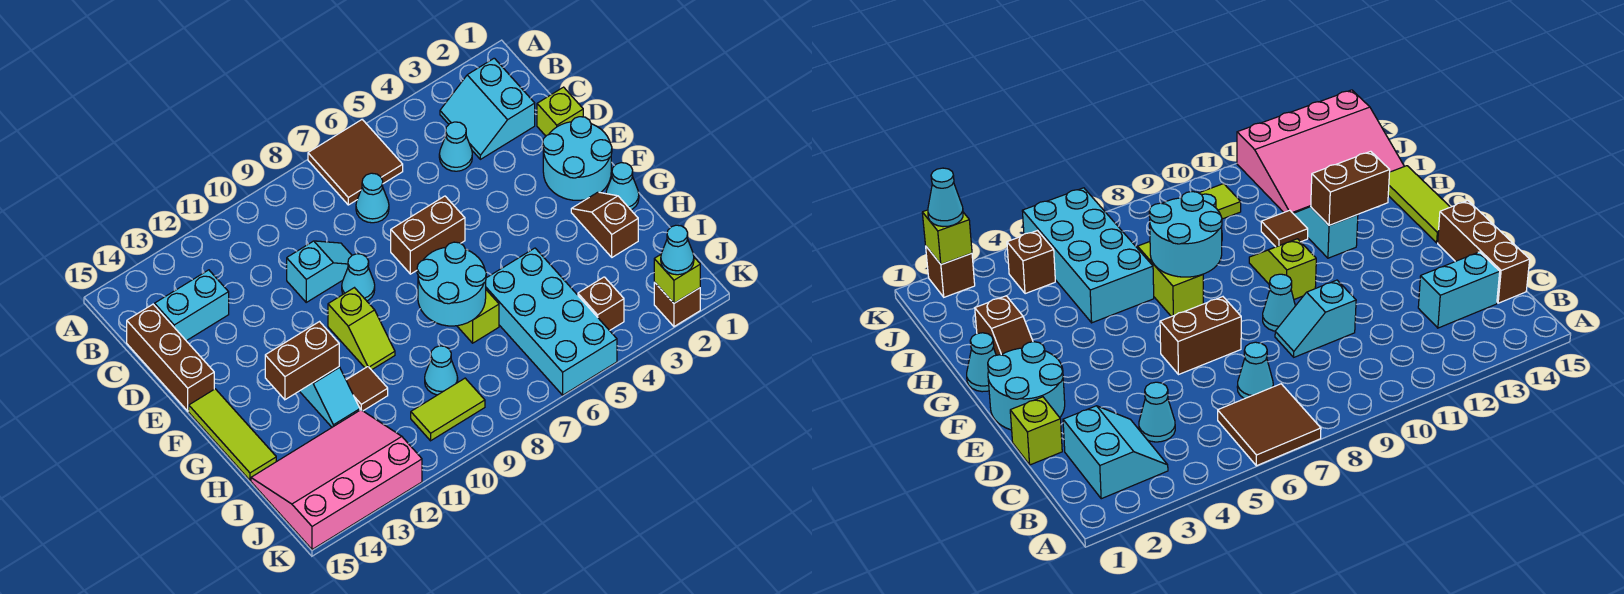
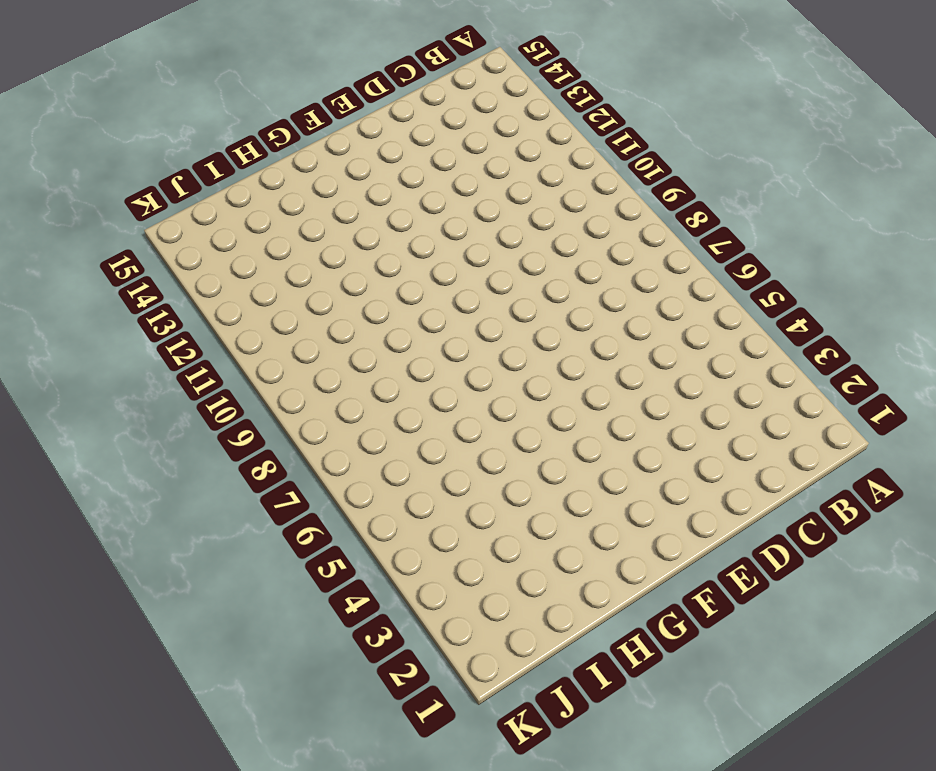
none -> brown tile A6:B7 level 1
none -> cyan slope B2:C3 level 1 top 2
none -> cyan cone C4 level 1

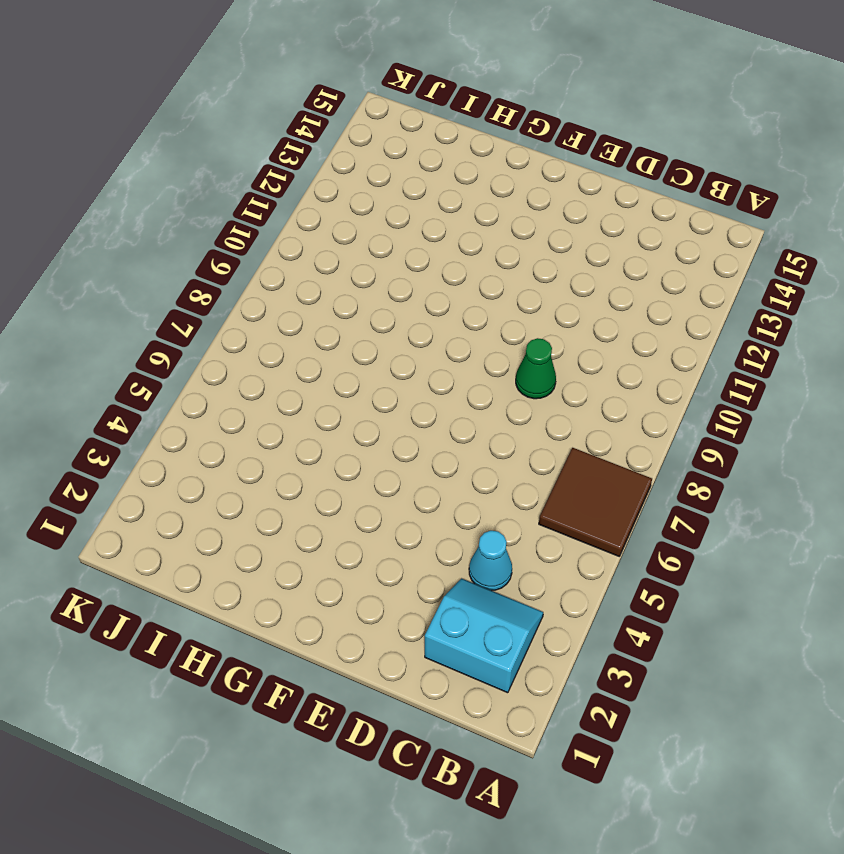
green cone D9 level 1 -> cyan slope D9:D10 level 1 top 10
none -> cyan cone C7 level 1
none -> cyan brick C13:C14 level 1
none -> brown brick C15:E15 level 1

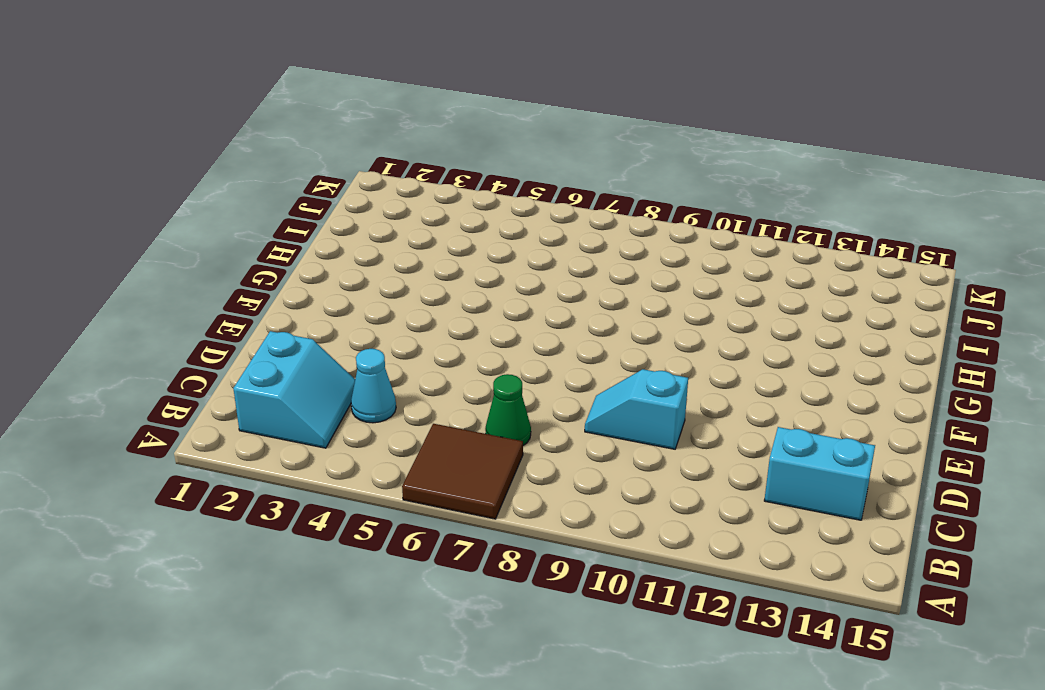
green cone C7 level 1 -> cyan cone C7 level 1
none -> brown brick C15:E15 level 1
none -> lime brick D1 level 1
none -> cyan round brick E1:F2 level 1

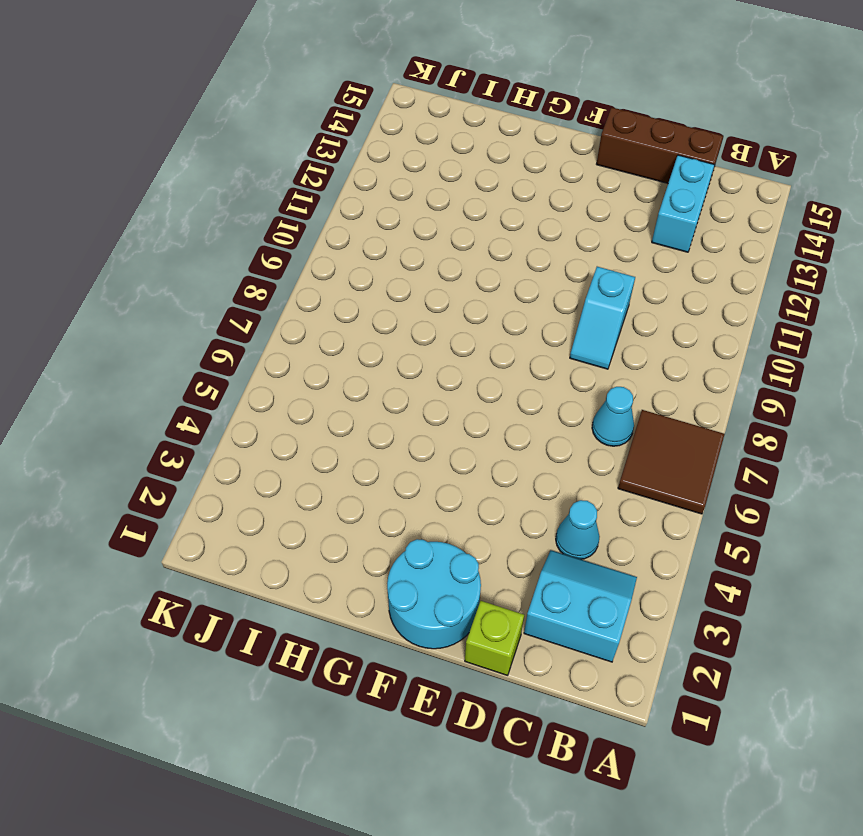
none -> brown brick E6:E7 level 1
none -> cyan cone E9 level 1
none -> lime slope F10:G10 level 1 top F

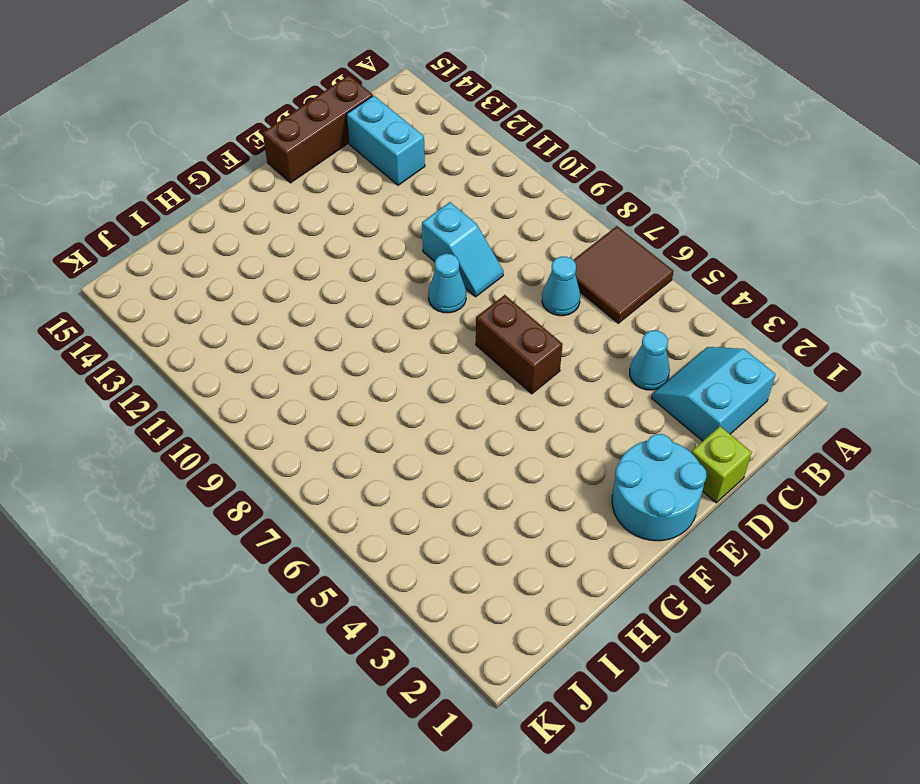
none -> lime slope F10:G10 level 1 top F
none -> lime tile F15:H15 level 1
none -> cyan cone G1 level 1

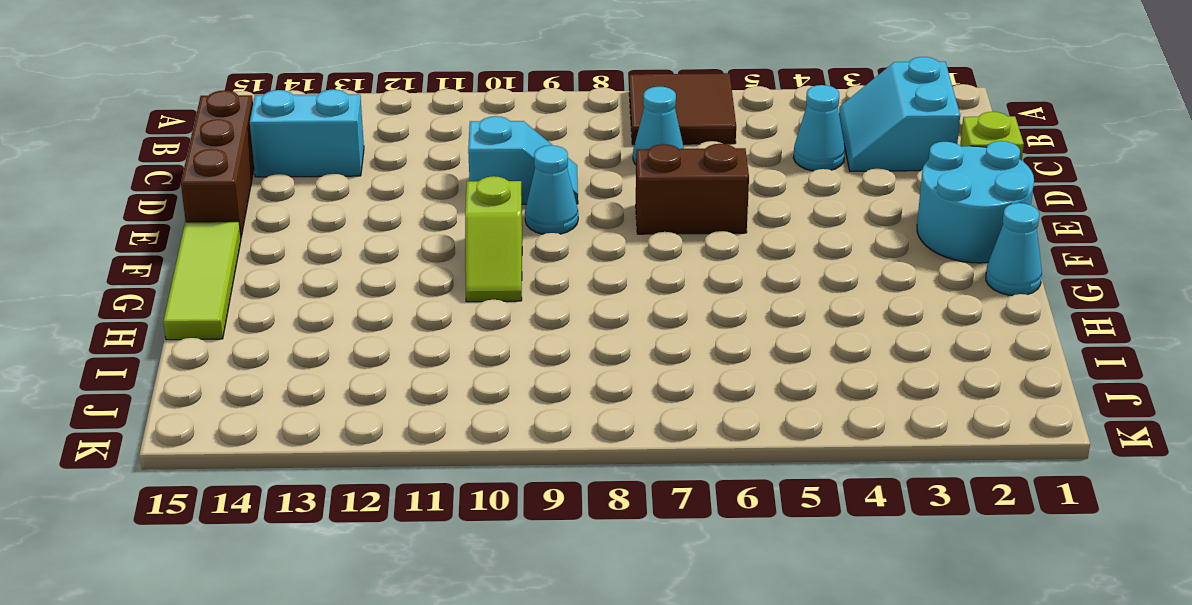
none -> brown slope G2:H2 level 1 top H
none -> lime brick G7:H7 level 1
none -> cyan slope G12:H12 level 1 top G

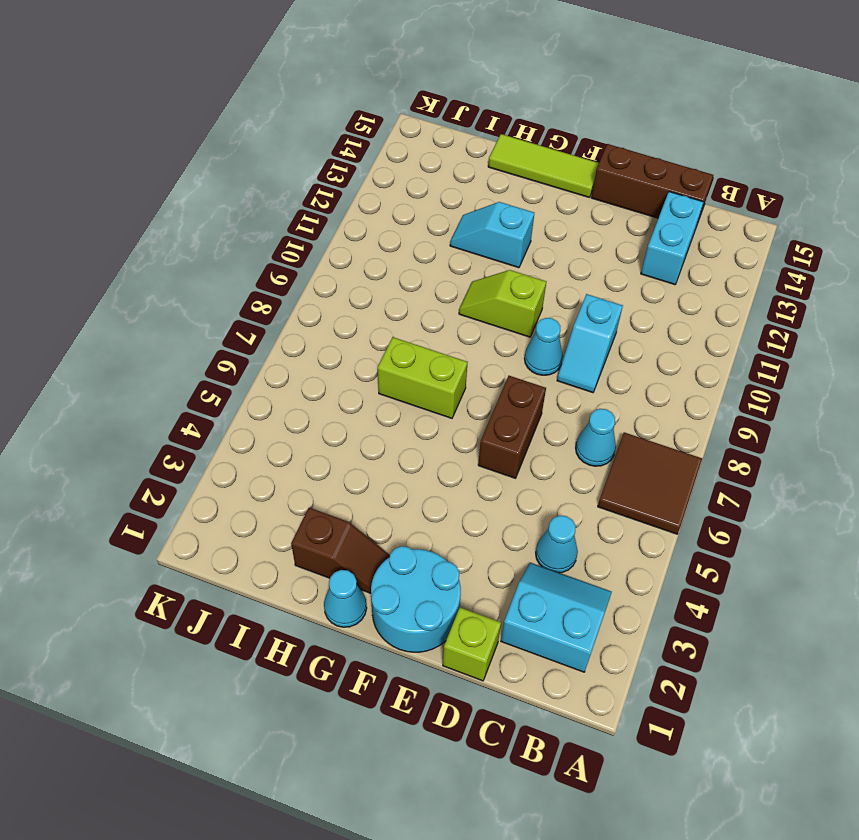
none -> cyan brick H5:K6 level 1
none -> brown tile H11 level 1
none -> cyan cone I9 level 1

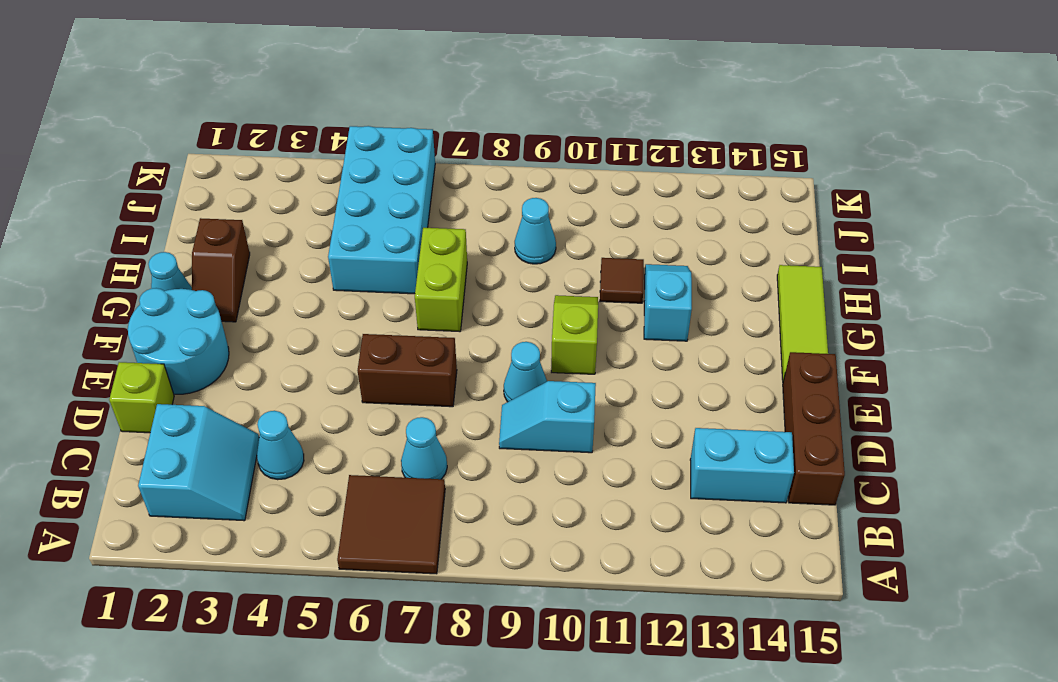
none -> pink slope I12:K15 level 1 top K
none -> brown brick J4 level 1
none -> lime tile J9:J10 level 1

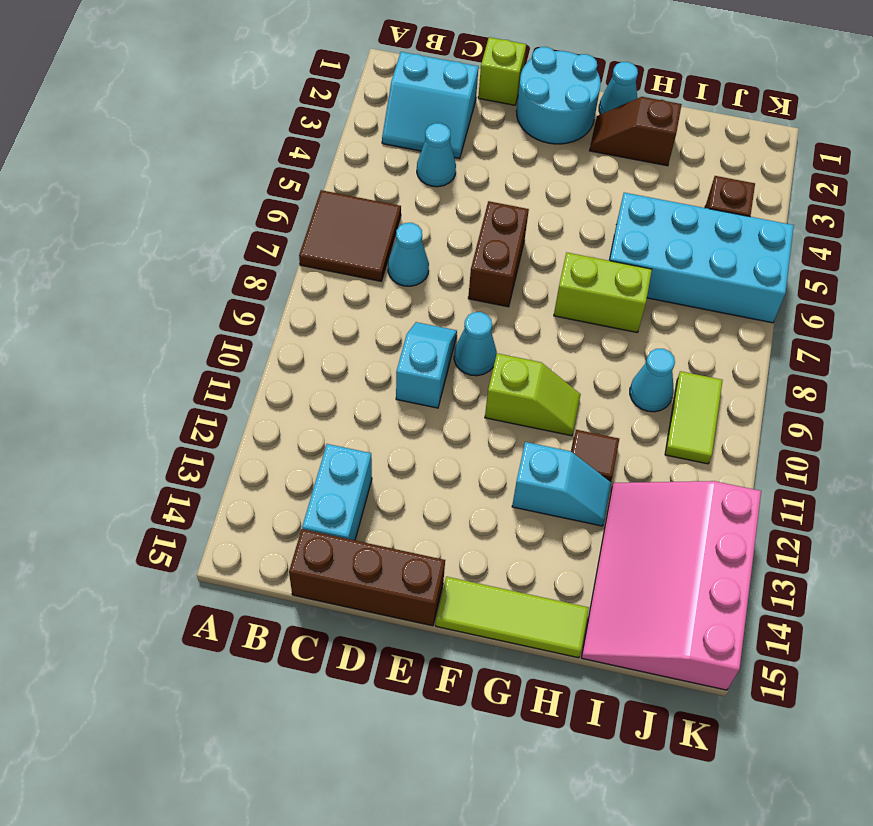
none -> brown brick K2 level 1
none -> cyan round brick G7:H8 level 2
none -> brown brick G12:G13 level 2

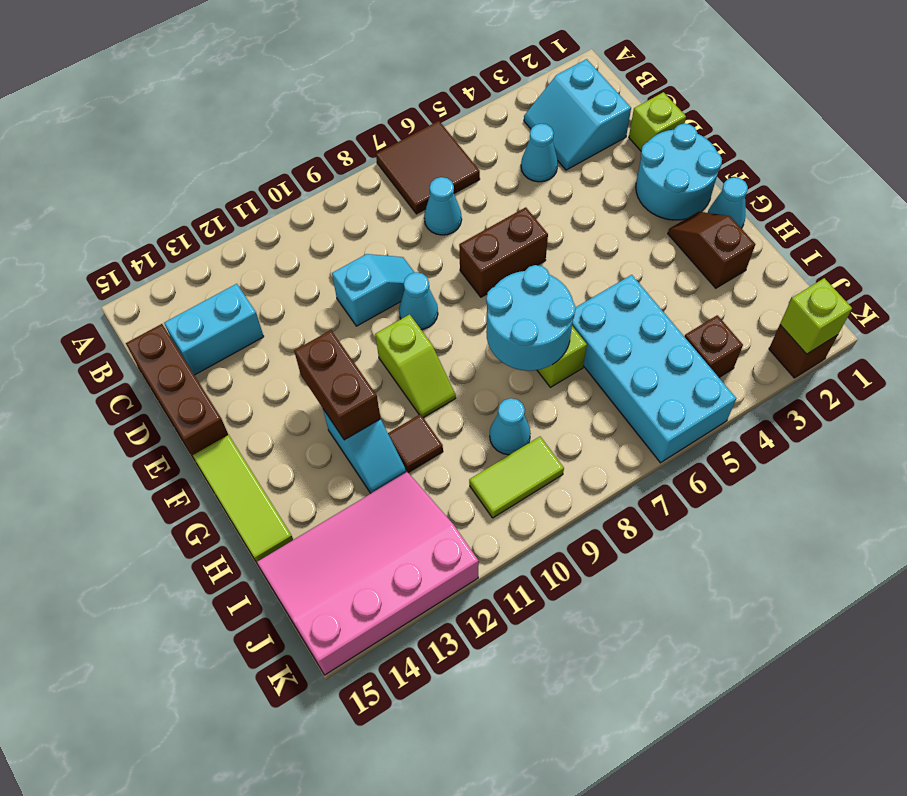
brown brick F12:G12 level 2 -> brown brick G12:G13 level 2
none -> cyan cone K2 level 3

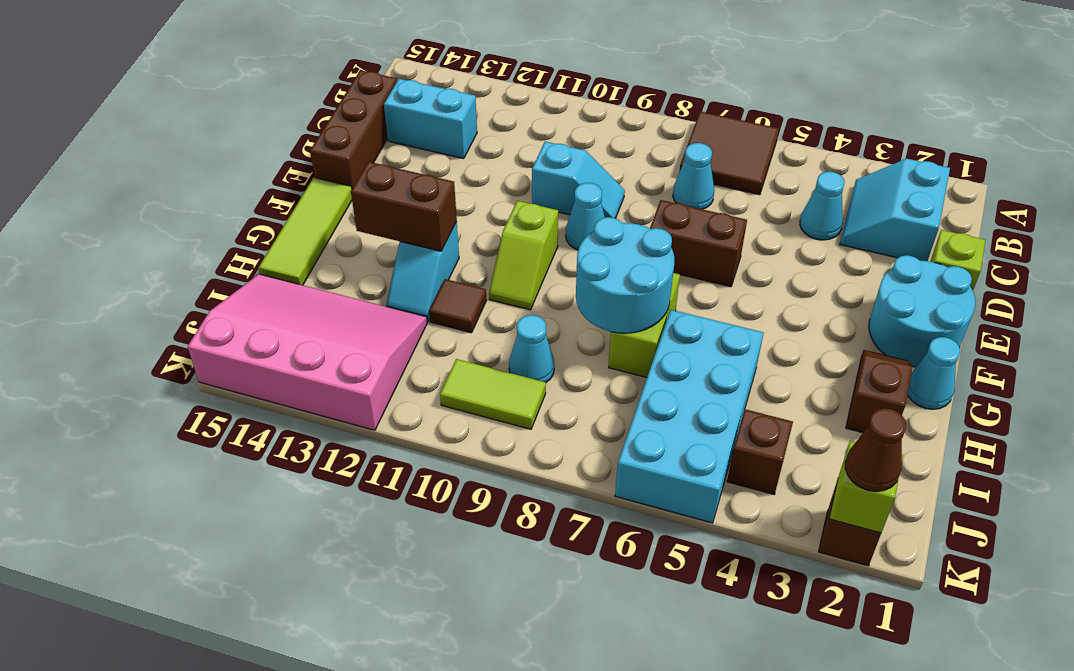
brown cone K2 level 3 -> cyan cone K2 level 3

